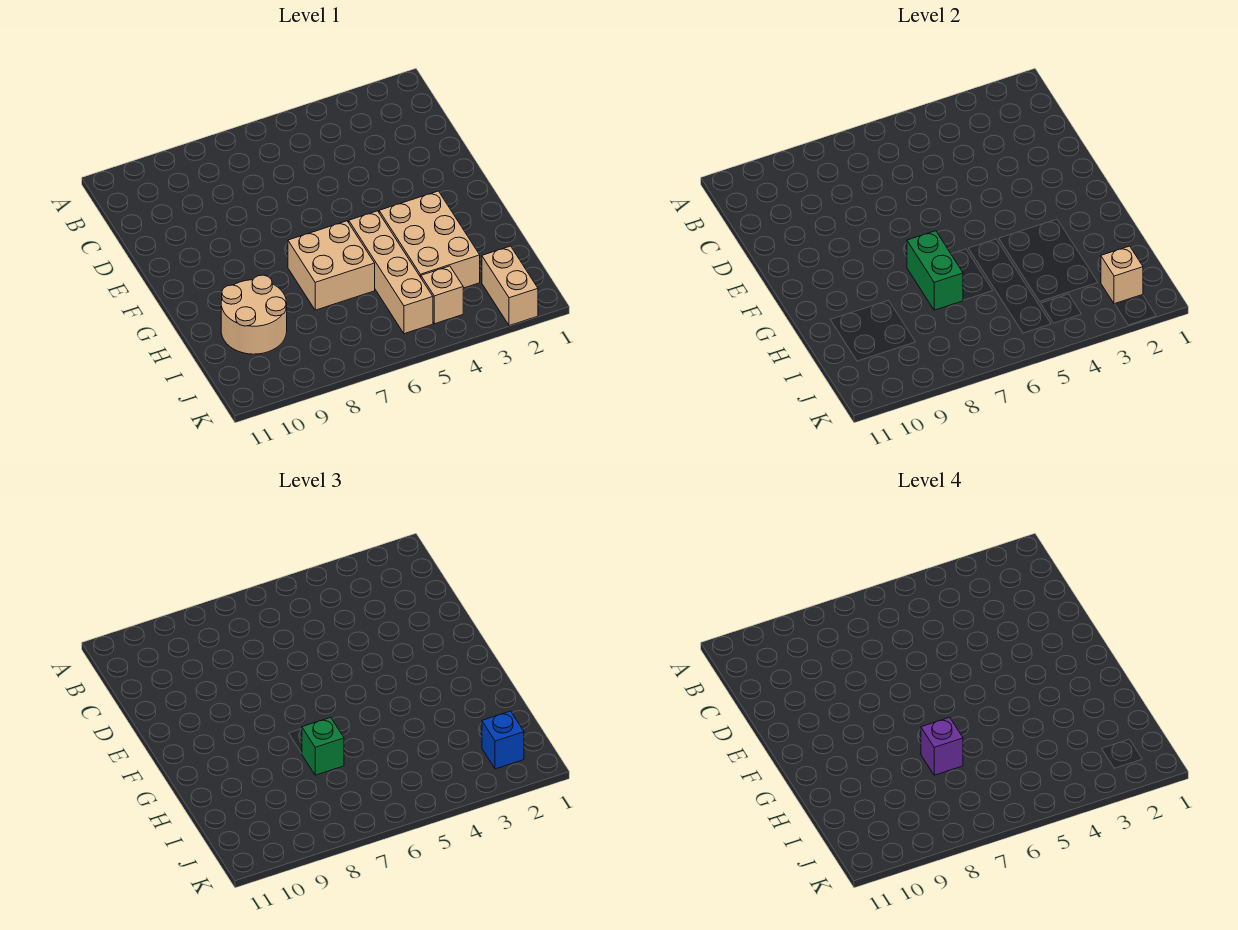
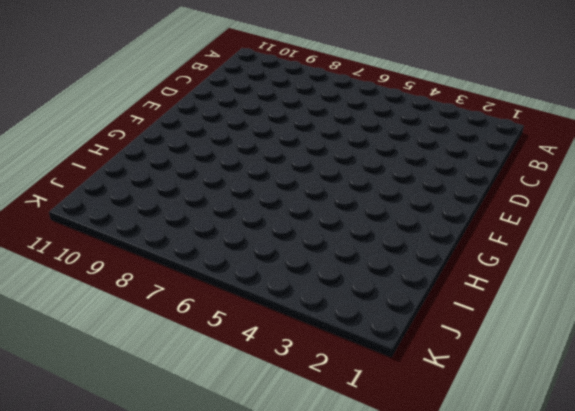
none -> tan brick G3:I4 level 1
none -> tan brick G5:J5 level 1

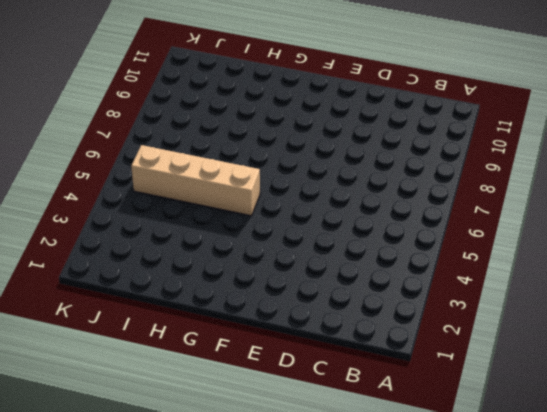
none -> tan brick G3:I4 level 1
none -> tan brick G6:H7 level 1

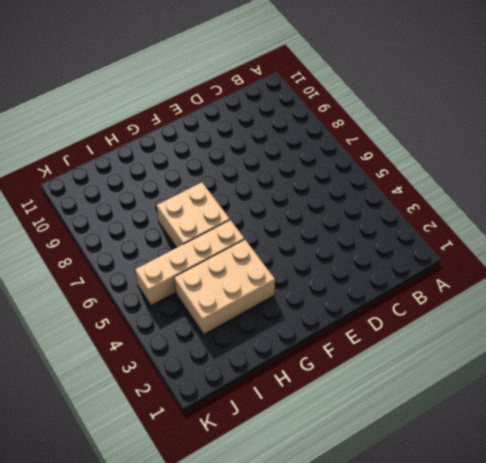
none -> tan round brick H9:I10 level 1
none -> tan brick J2:K2 level 1

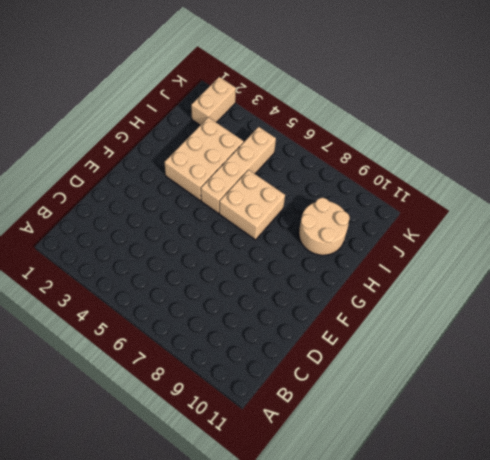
none -> tan brick J4 level 1
none -> green brick G7:H7 level 2

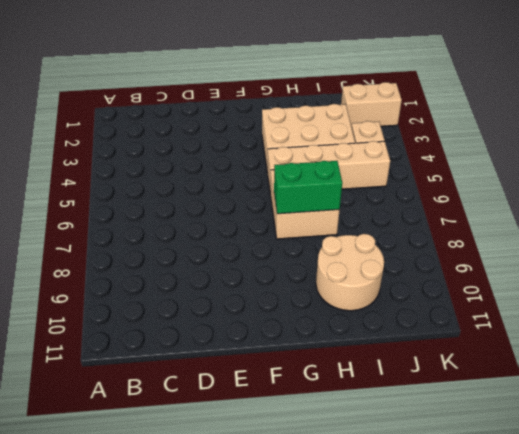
none -> tan brick J2 level 2
none -> green brick H7 level 3

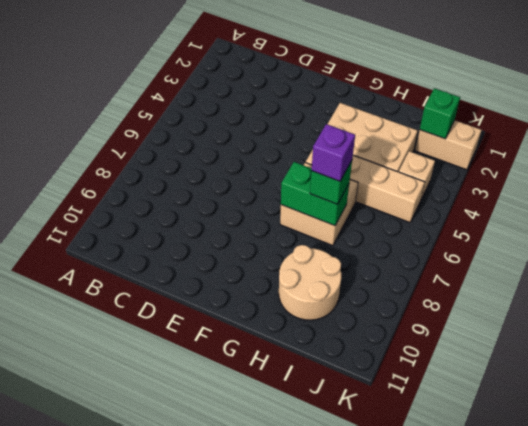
green brick J2 level 2 -> tan brick J2 level 2
none -> blue brick J2 level 3

